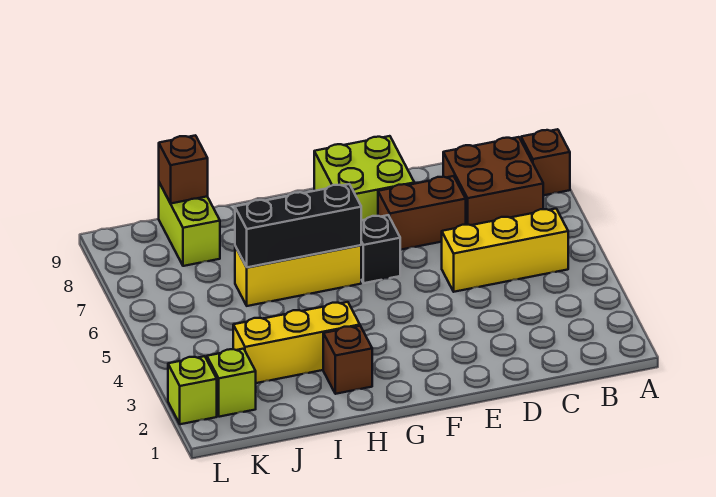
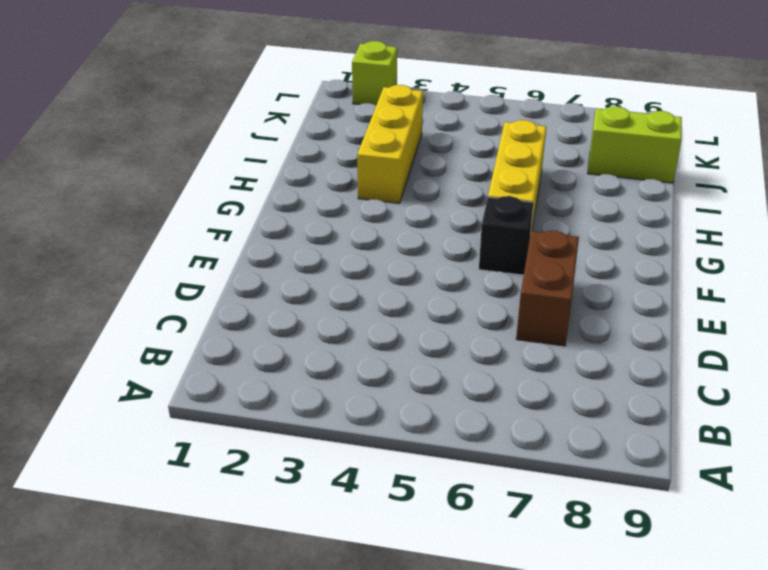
none -> brown brick A8 level 1
none -> yellow brick B5:D5 level 1
none -> brown brick B7:C8 level 1

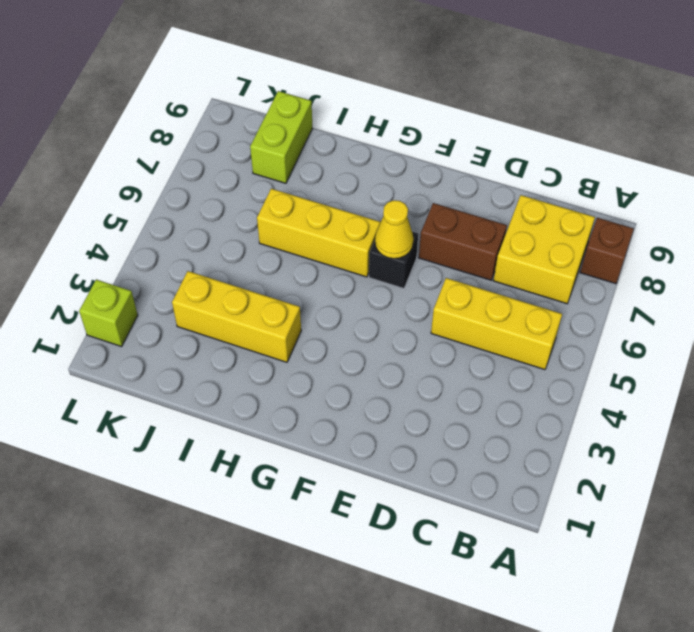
yellow brick B7:C8 level 1 -> brown brick B7:C8 level 1
yellow cone F6 level 2 -> none
none -> lime brick E8:F9 level 1
none -> brown brick H2 level 1
none -> lime brick K2 level 1

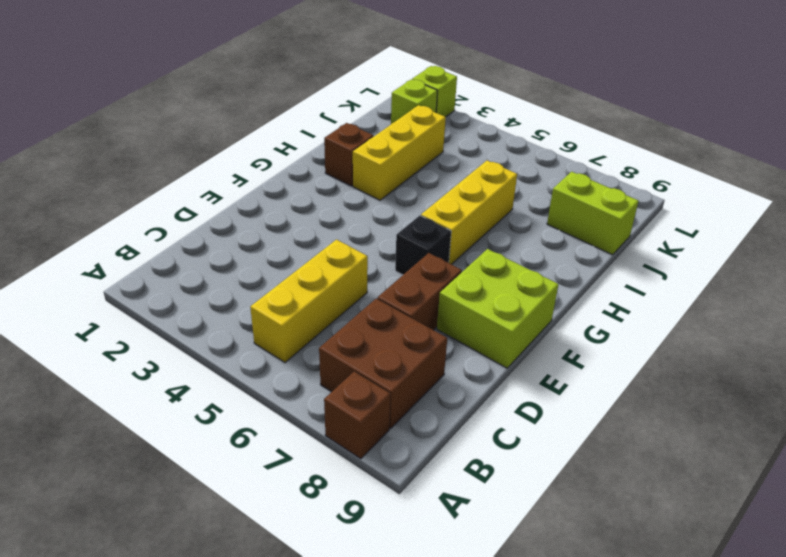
none -> black brick G6:I6 level 2
none -> brown brick J9 level 2

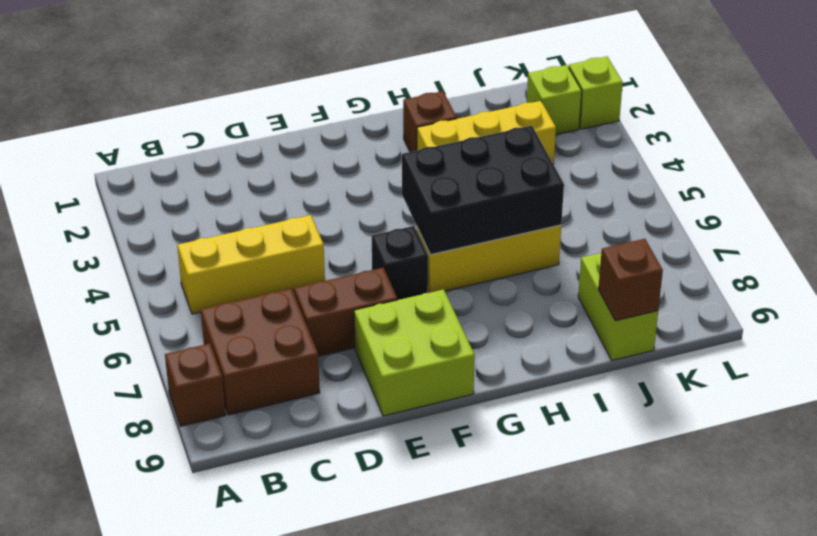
black brick G5:I6 level 2 -> black brick G6:I6 level 2

